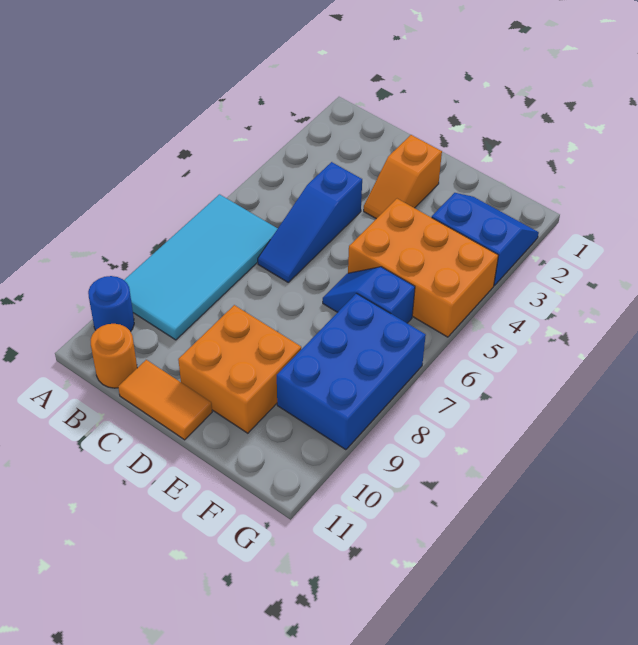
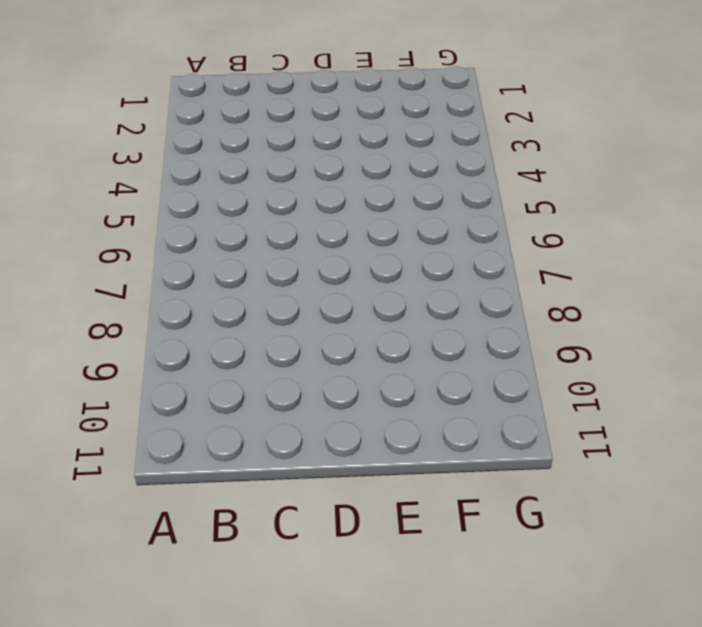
none -> cyan tile A6:B9 level 1
none -> blue round brick A10 level 1

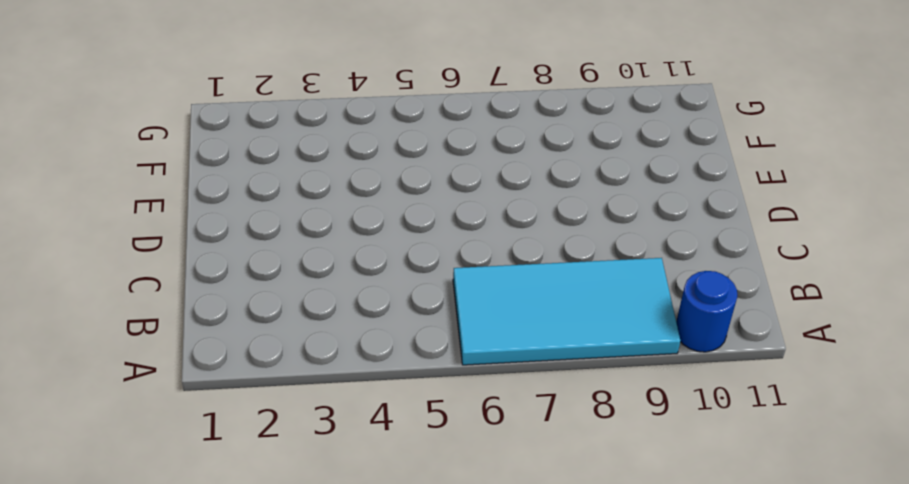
none -> orange round brick B11 level 1
none -> blue slope C4:C6 level 1 top 4

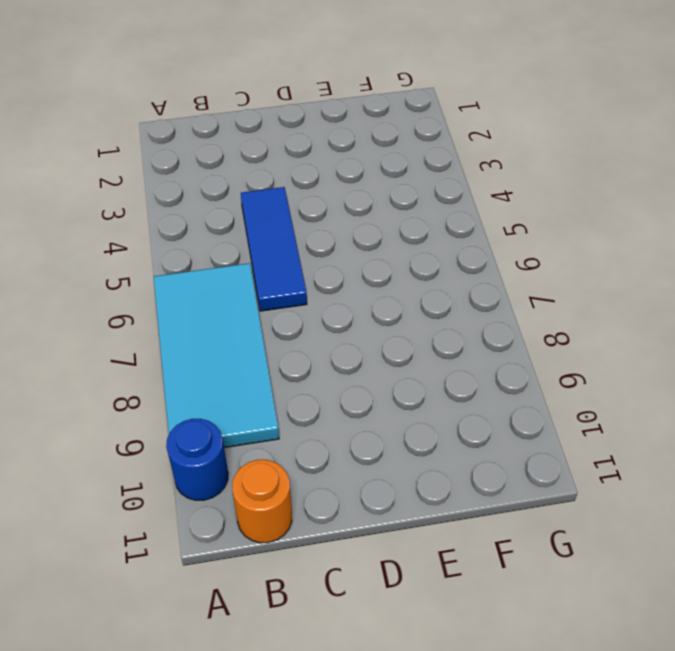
blue tile C4:C6 level 1 -> blue slope C4:C6 level 1 top 4
none -> orange tile C11:D11 level 1
none -> orange slope D2:D3 level 1 top 2

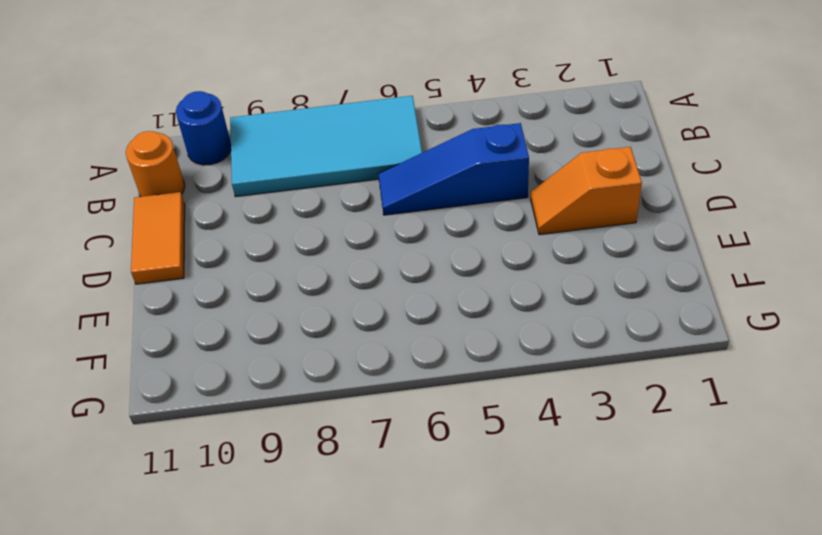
none -> orange brick D9:E10 level 1
none -> orange brick E4:G5 level 1

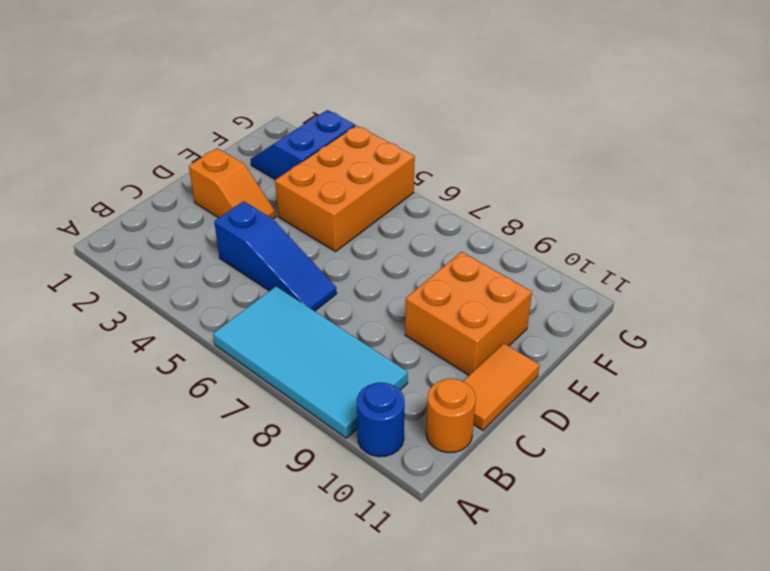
none -> blue slope E6:F6 level 1 top F
none -> blue brick F7:G9 level 1

